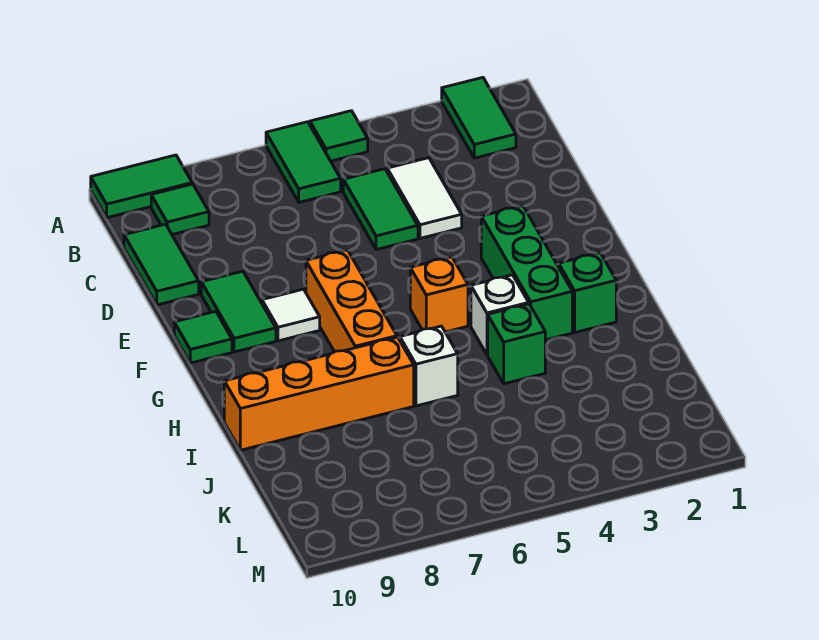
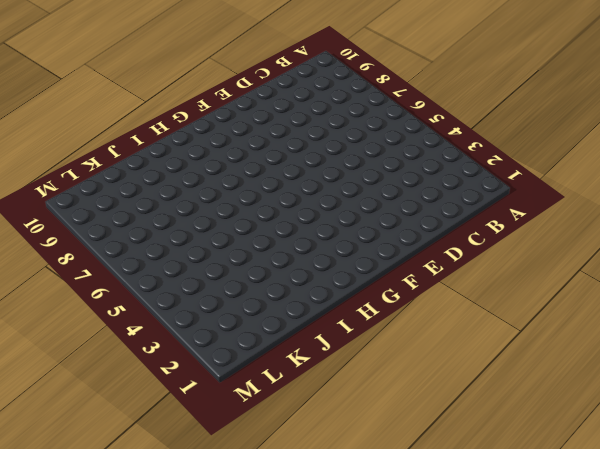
none -> green tile A2:B2 level 1
none -> green tile A5 level 1
none -> green tile A6:B6 level 1

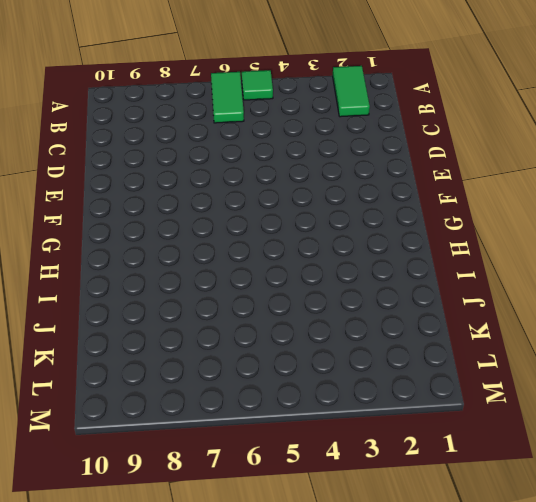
none -> green tile A9:A10 level 1
none -> green tile B9 level 1
none -> white tile C4:D4 level 1

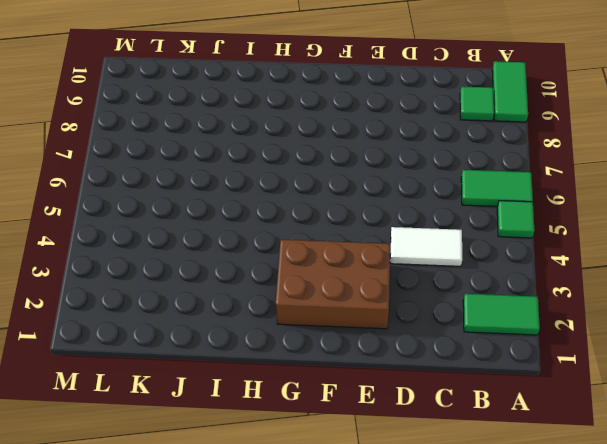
brown brick E2:G3 level 1 -> green brick F3:H3 level 1
none -> green tile C5:D5 level 1
none -> green tile C10:D10 level 1
none -> green tile E9:F9 level 1

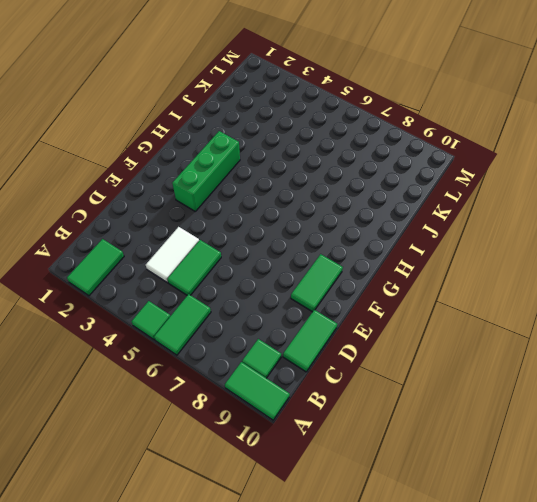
none -> orange brick F7:H7 level 1
none -> white tile F8 level 1
none -> green tile F10 level 1

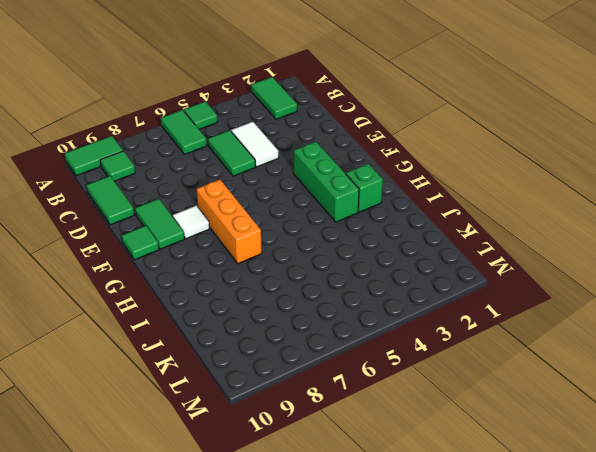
none -> orange brick G5 level 1
none -> white brick H4 level 1
none -> green brick I4 level 1

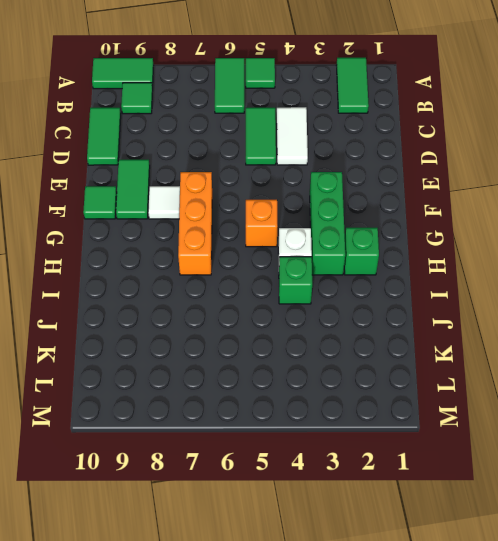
none -> white brick I6 level 1
none -> orange brick I7:I10 level 1

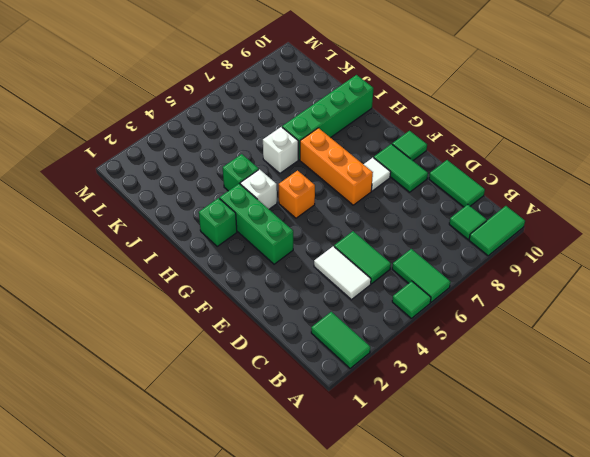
green brick I7:I10 level 1 -> orange brick I7:I10 level 1

